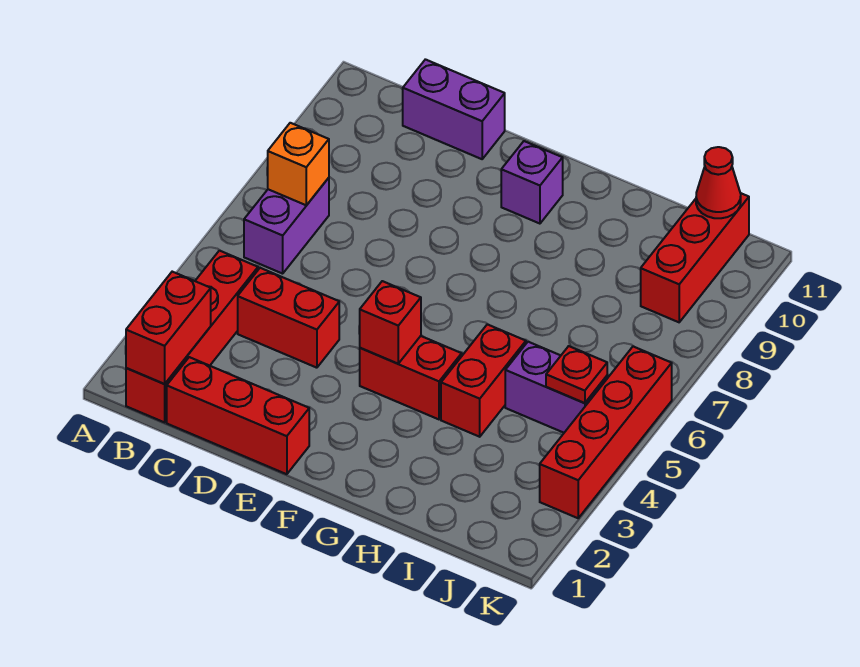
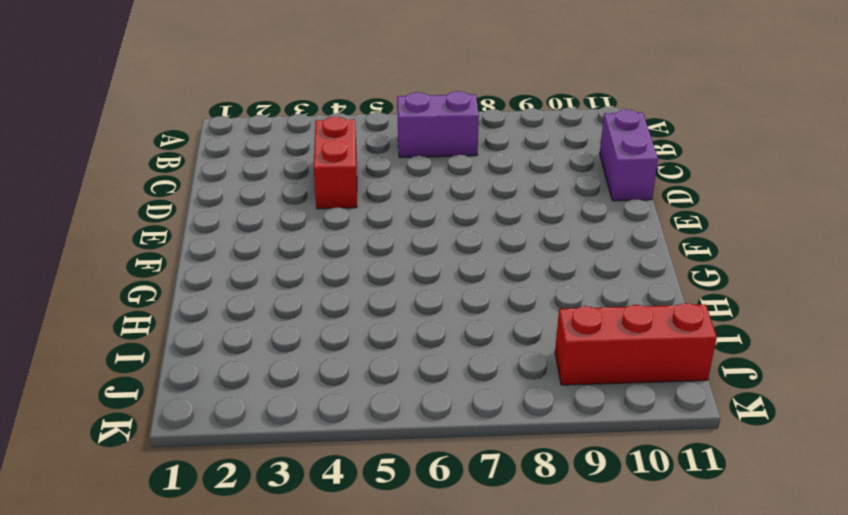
none -> red brick B1:B4 level 1
none -> red brick C1:E1 level 1
none -> red brick F4:G4 level 1

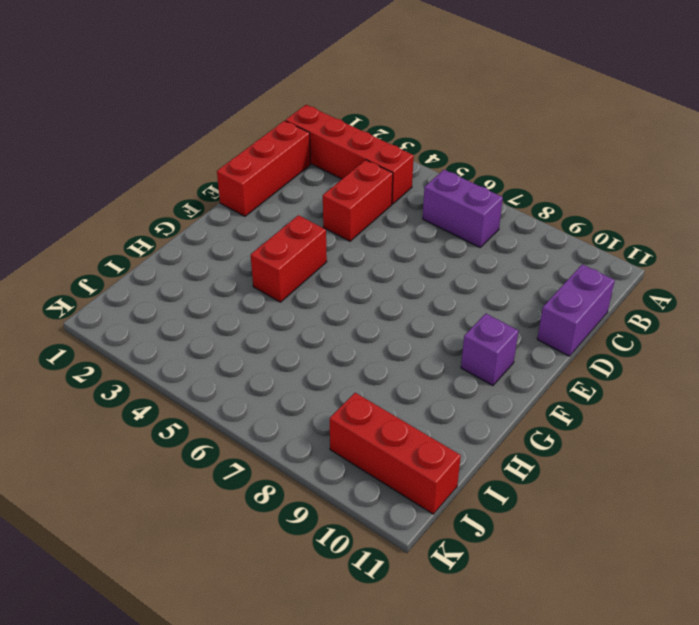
none -> red brick H4:H5 level 1
none -> purple brick I5:J5 level 1
none -> red brick K3:K6 level 1

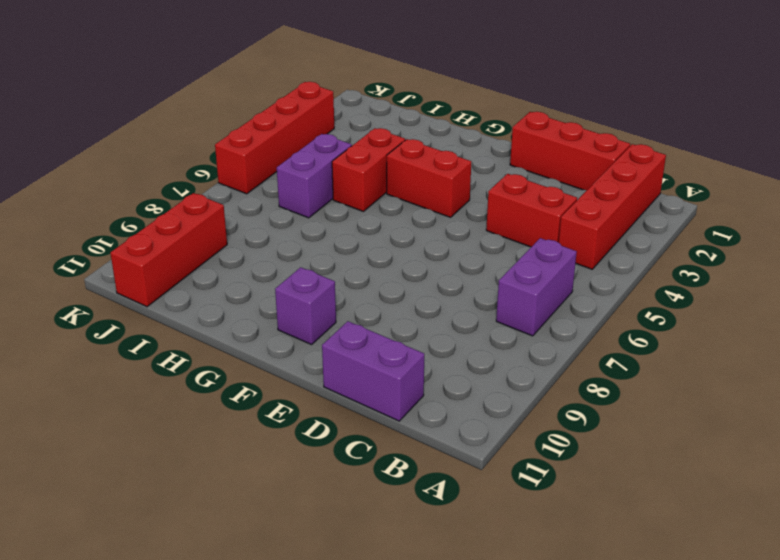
purple brick I5:I6 level 1 -> purple brick I5:J5 level 1
none -> red brick B1:B2 level 2
none -> orange brick B7 level 2
none -> red brick F4 level 2

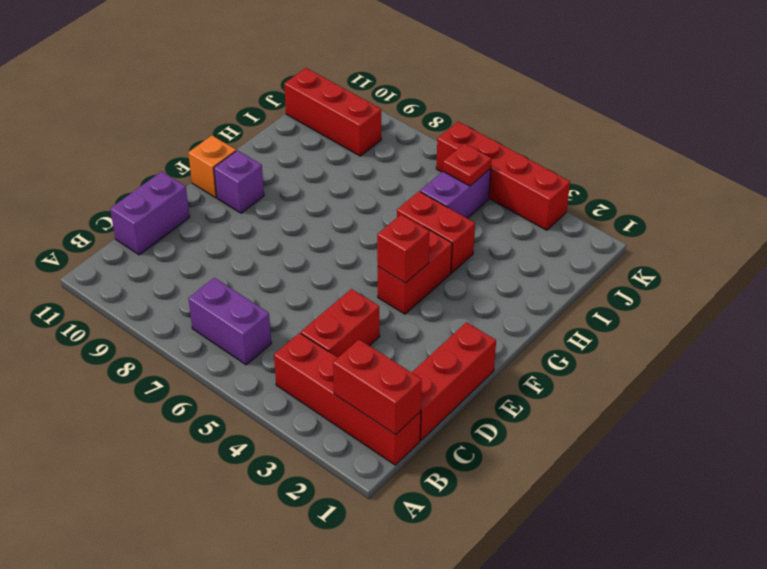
orange brick F11 level 1 -> orange brick B7 level 2
none -> red cone J11 level 2

